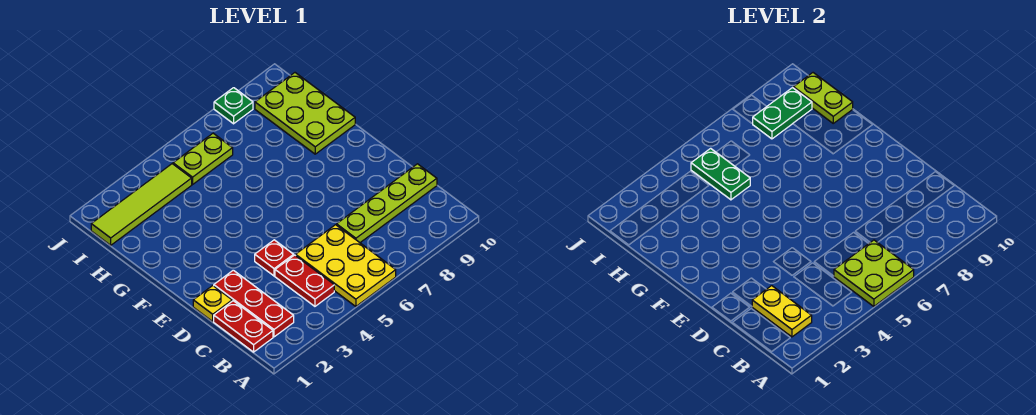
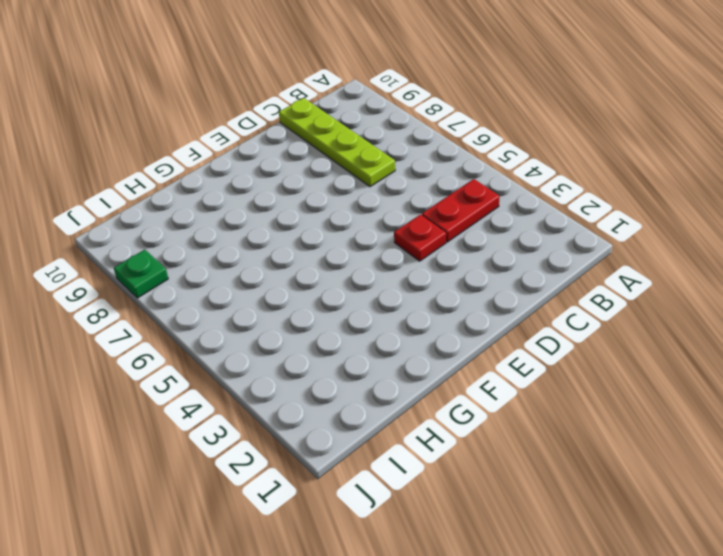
none -> yellow plate A5:C6 level 1
none -> red plate B1:C1 level 1
none -> red plate B2:D2 level 1

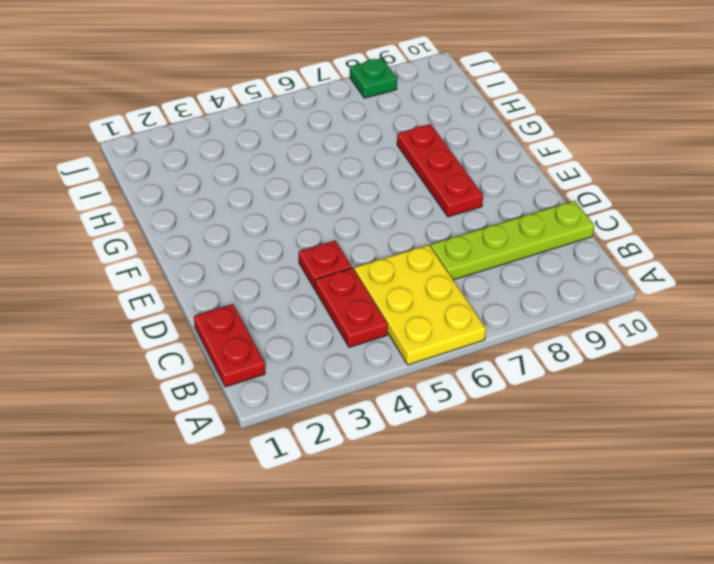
red plate E8:G8 level 1 -> red plate B2:D2 level 1
none -> yellow plate D1 level 1
none -> lime plate G9:I10 level 1
none -> lime tile I1:I4 level 1

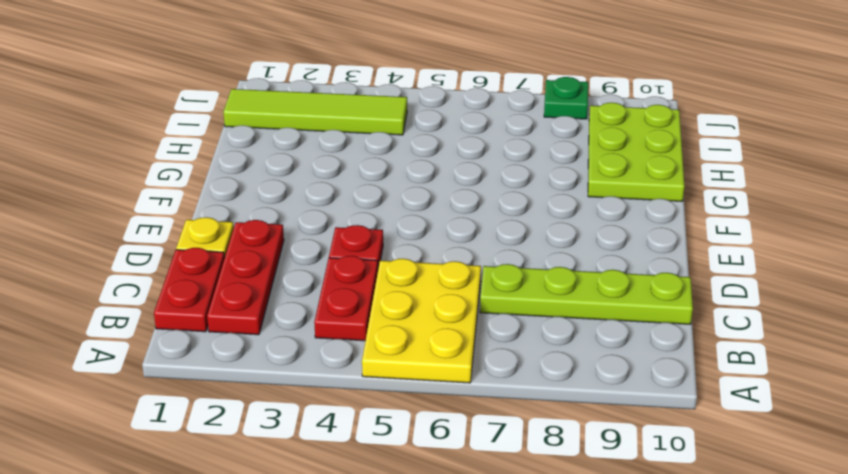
none -> lime plate I5:I6 level 1
none -> lime plate A5:B6 level 2
none -> yellow plate B2:C2 level 2

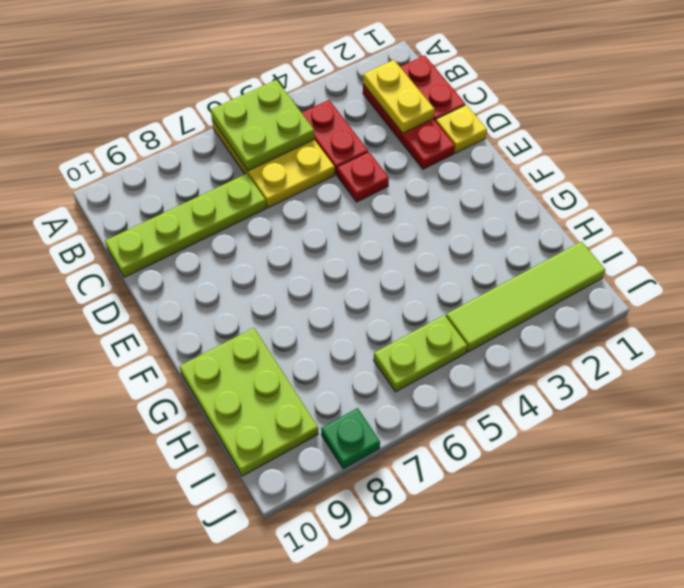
none -> green plate H5:I5 level 2
none -> lime plate H10:I10 level 2
none -> green plate I8:I9 level 2

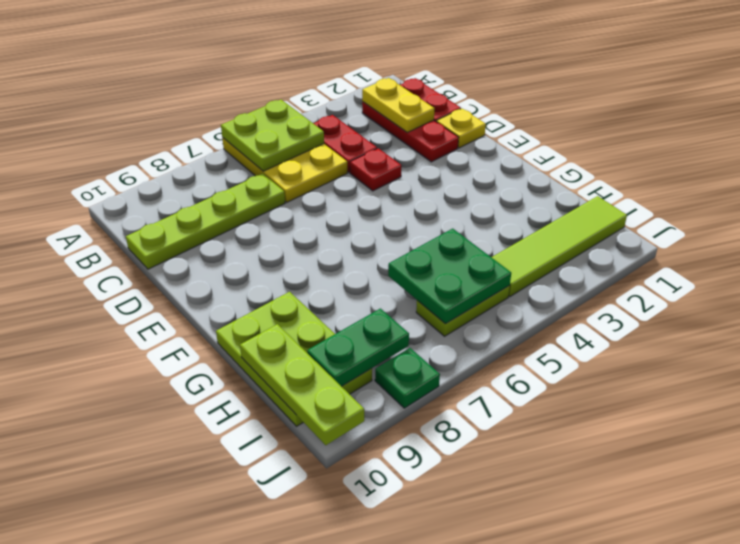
green plate H5:I6 level 2 -> green plate H5:I5 level 2
lime plate H10:J10 level 2 -> lime plate H10:I10 level 2

